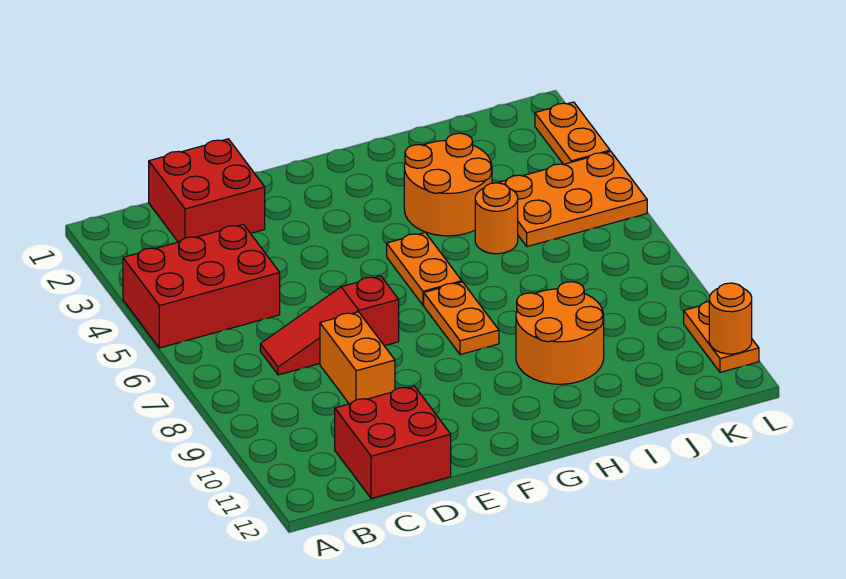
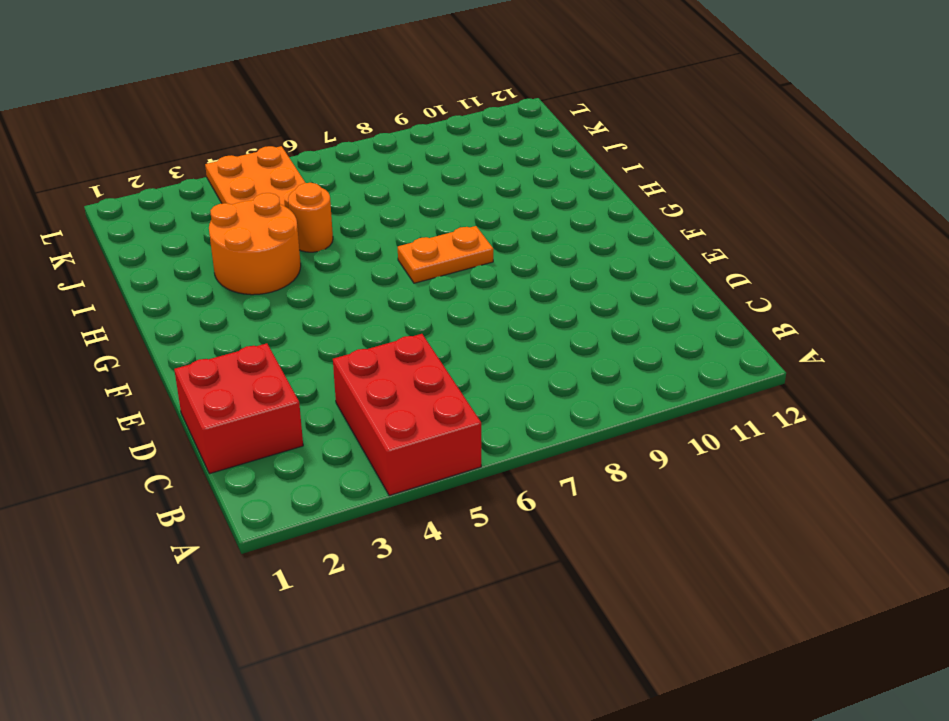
none -> red slope C7:E7 level 1 top E
none -> red brick C11:D12 level 1
none -> orange brick D8:D9 level 1

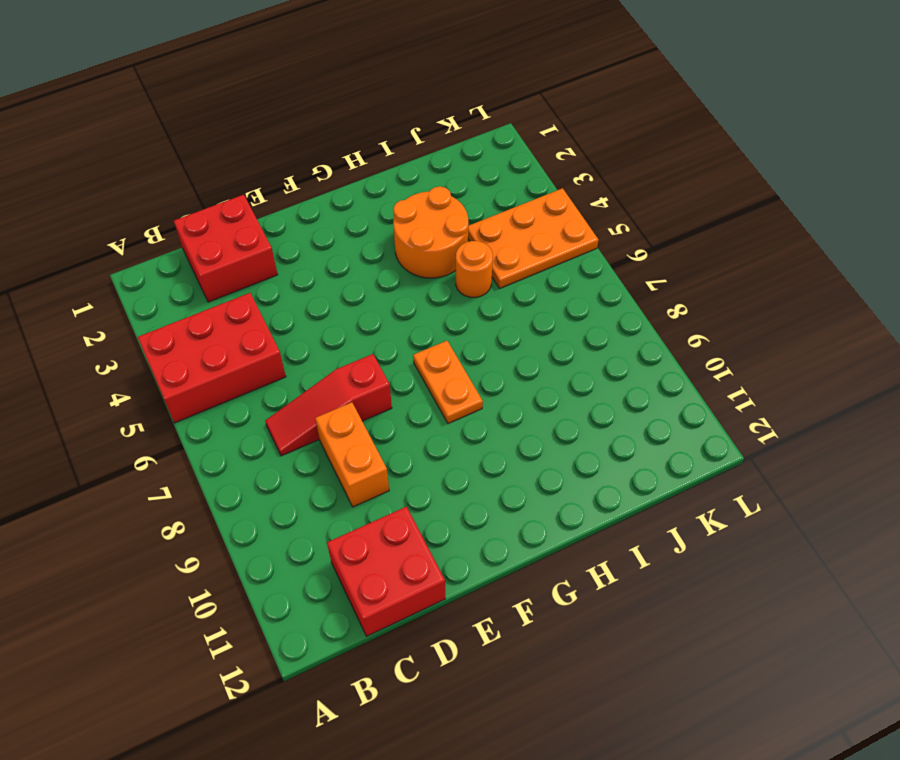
none -> orange plate G5:G6 level 1
none -> orange round brick H9:I10 level 1
none -> orange plate L2:L3 level 1

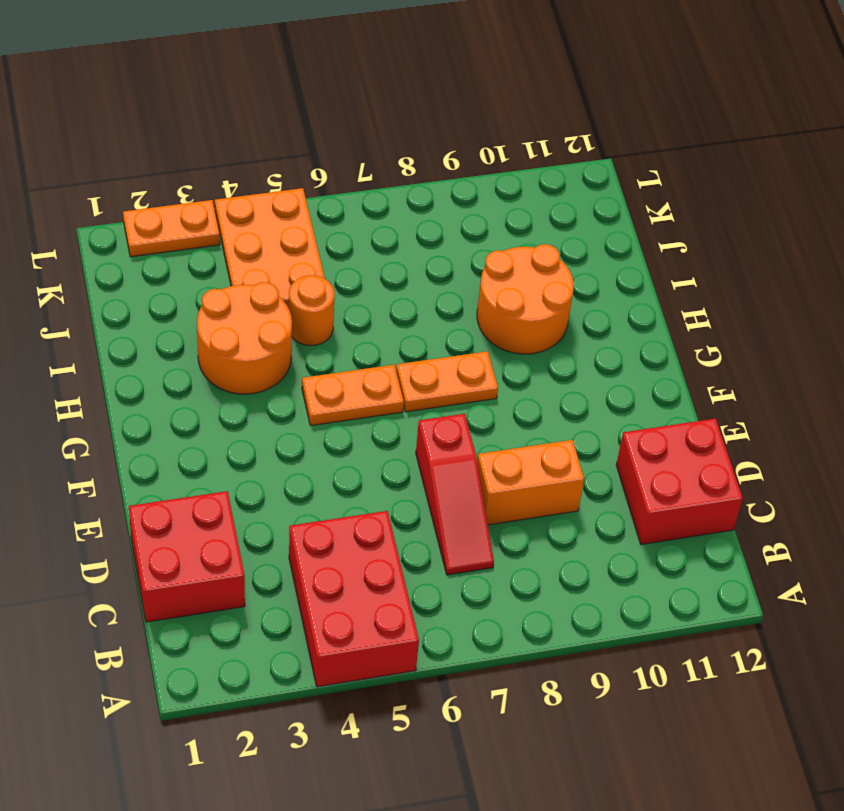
none -> orange plate L10:L11 level 1
none -> orange round brick L11 level 2

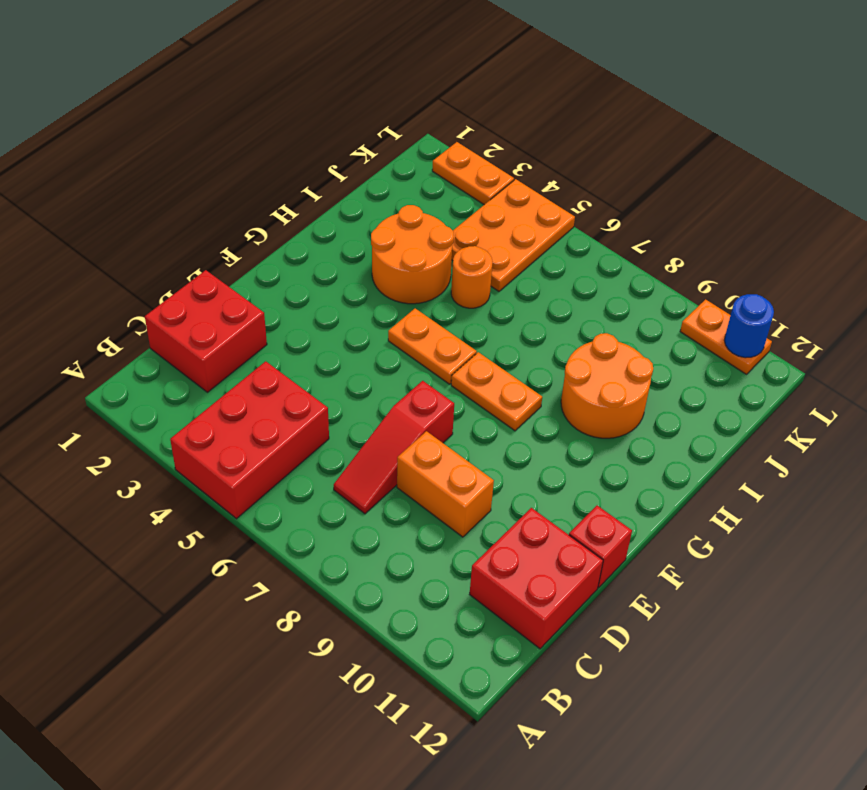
red brick E12 level 1 -> none
blue round brick L11 level 2 -> orange round brick L11 level 2

